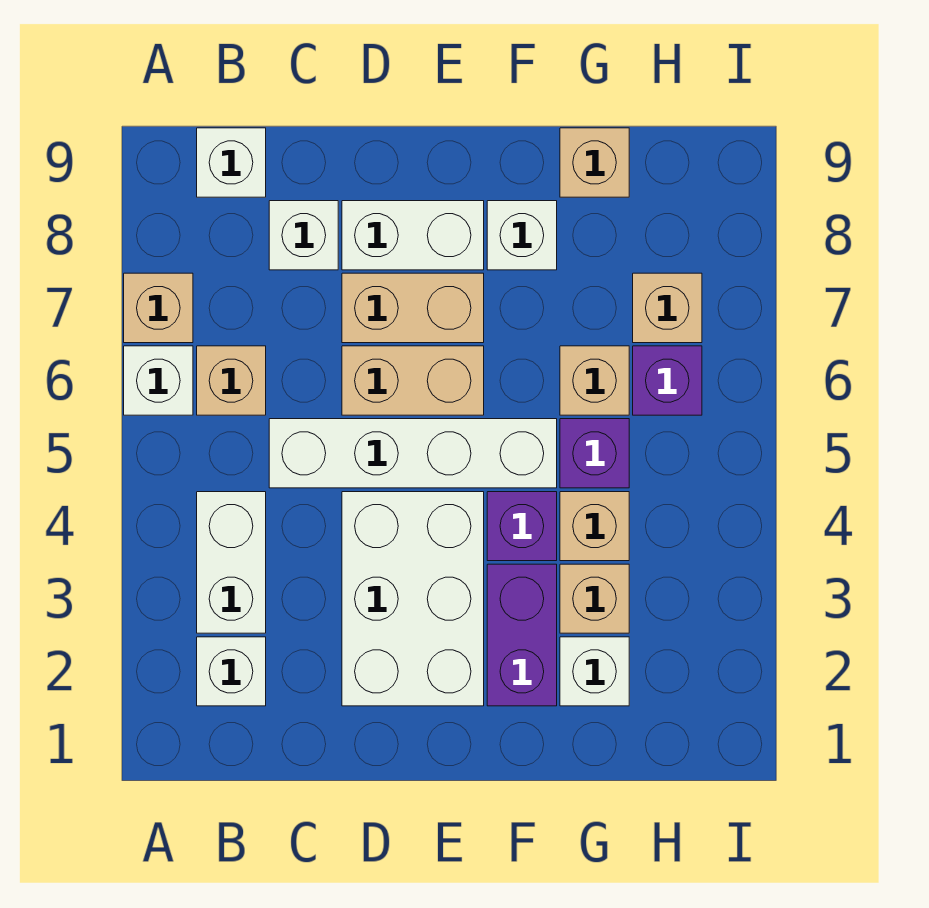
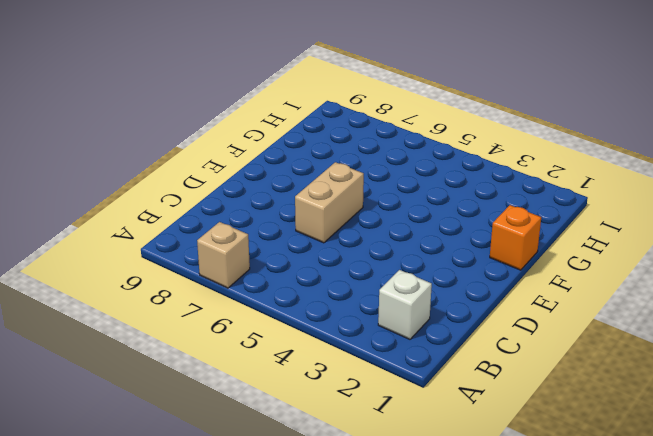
orange brick F1 level 1 -> none
none -> white brick A6 level 1
none -> white brick B3:B4 level 1
none -> tan brick B6 level 1

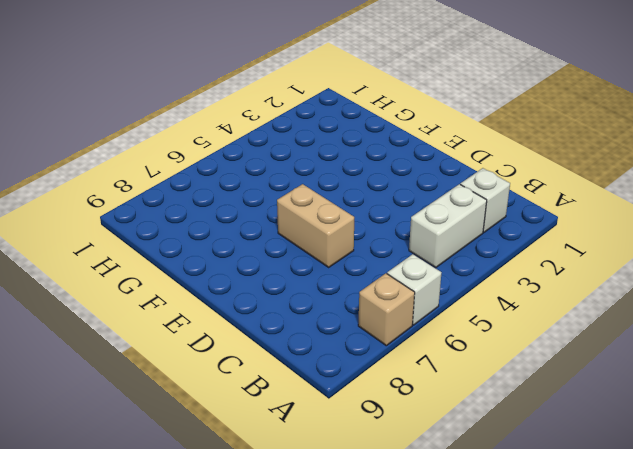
none -> tan brick B6 level 1
none -> white brick B9 level 1
none -> white brick C5:F5 level 1

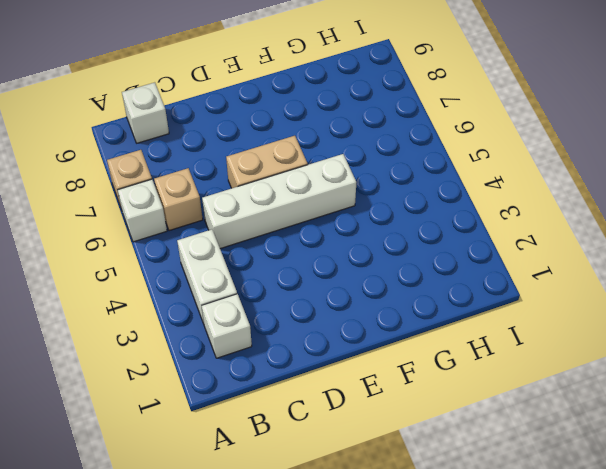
none -> white brick C8 level 1
none -> white brick D2:E4 level 1
none -> tan brick D7:E7 level 1

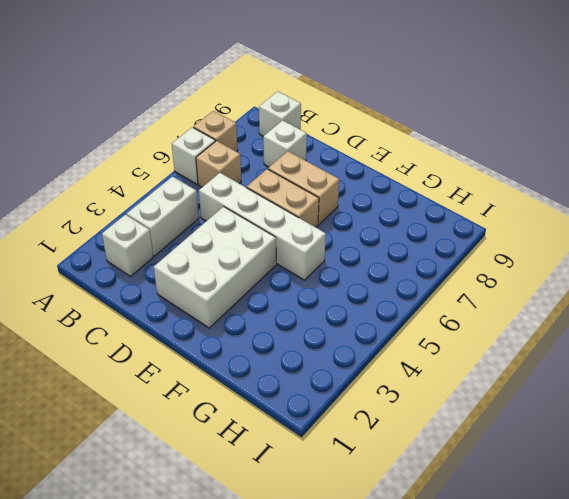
none -> white brick D8:E8 level 1
none -> purple brick F2:F3 level 1
none -> purple brick F4 level 1

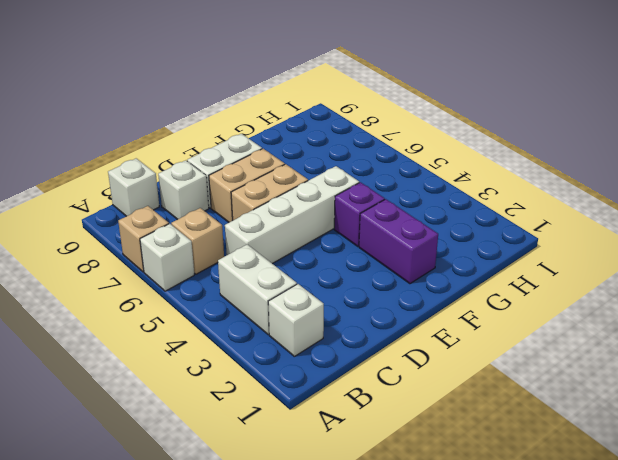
none -> white brick D2:E4 level 1
none -> white brick F8 level 1
none -> white brick G2 level 1

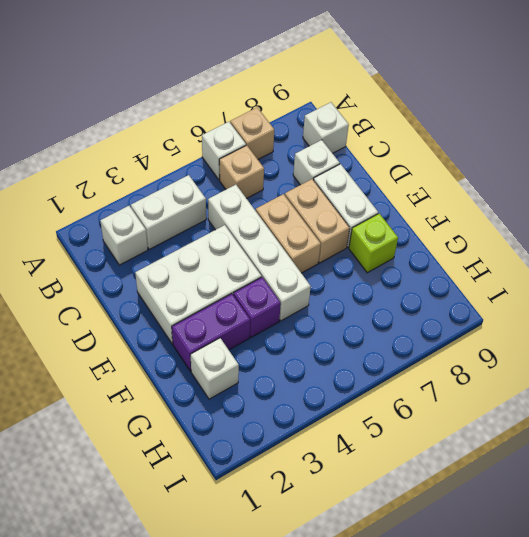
lime brick F8 level 1 -> white brick F8 level 1
none -> tan brick G3 level 1
none -> tan brick G4 level 1
none -> purple brick G5 level 1

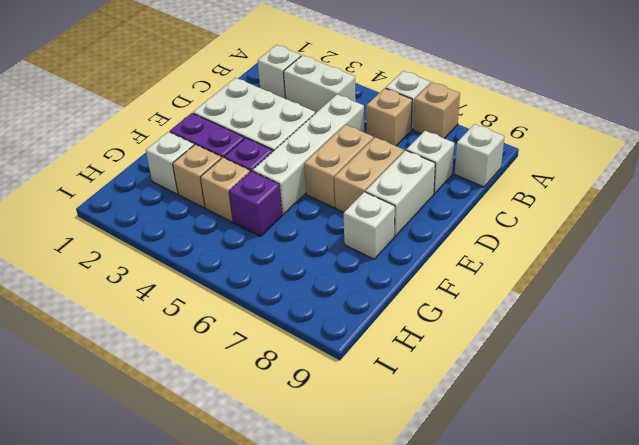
none -> tan brick G6 level 1
none -> tan brick G9 level 1
none -> purple brick H6 level 1

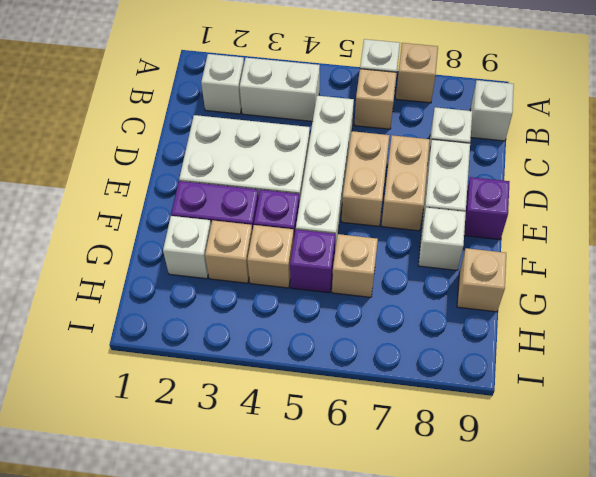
purple brick E9 level 1 -> purple brick H6 level 1
none -> tan brick H7 level 1

